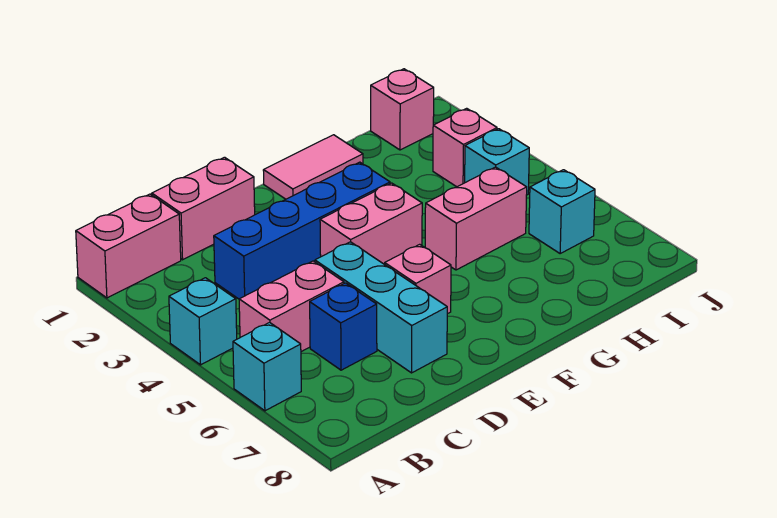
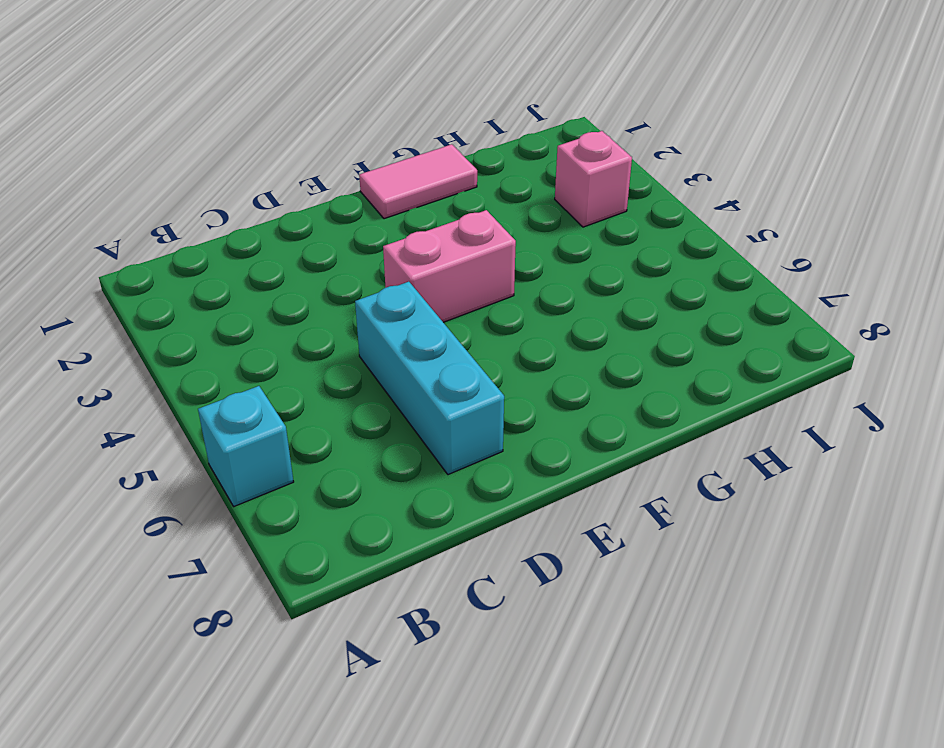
none -> pink brick A1:B1 level 1
none -> cyan brick A4 level 1
none -> pink brick B5:C5 level 1

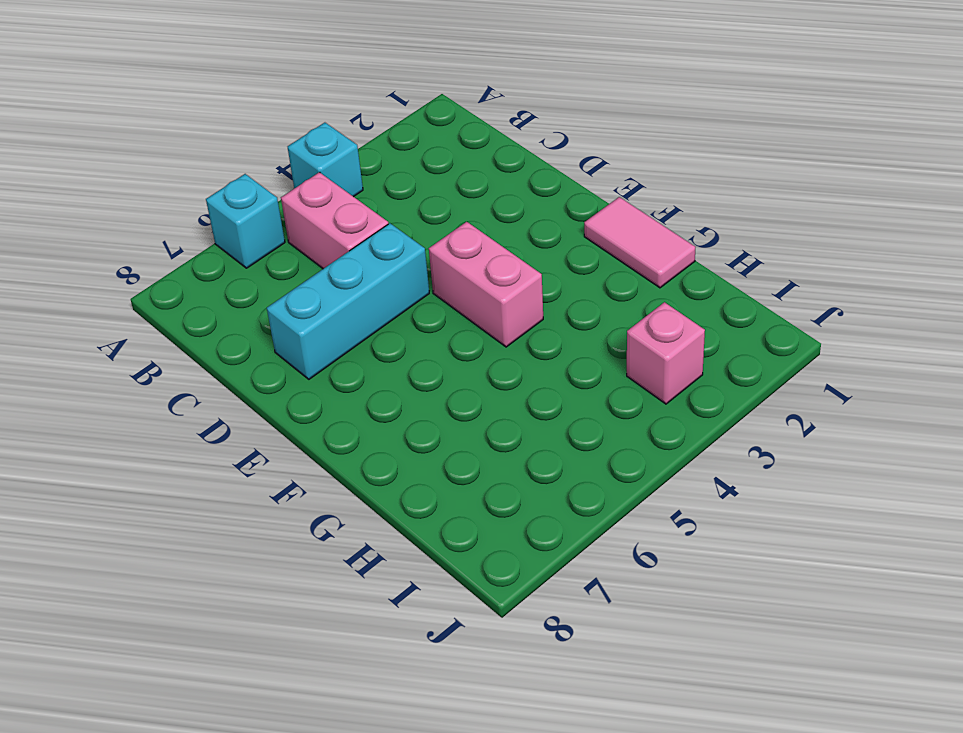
none -> pink brick A1:B1 level 1
none -> pink brick C1:D1 level 1
none -> blue brick C3:F3 level 1

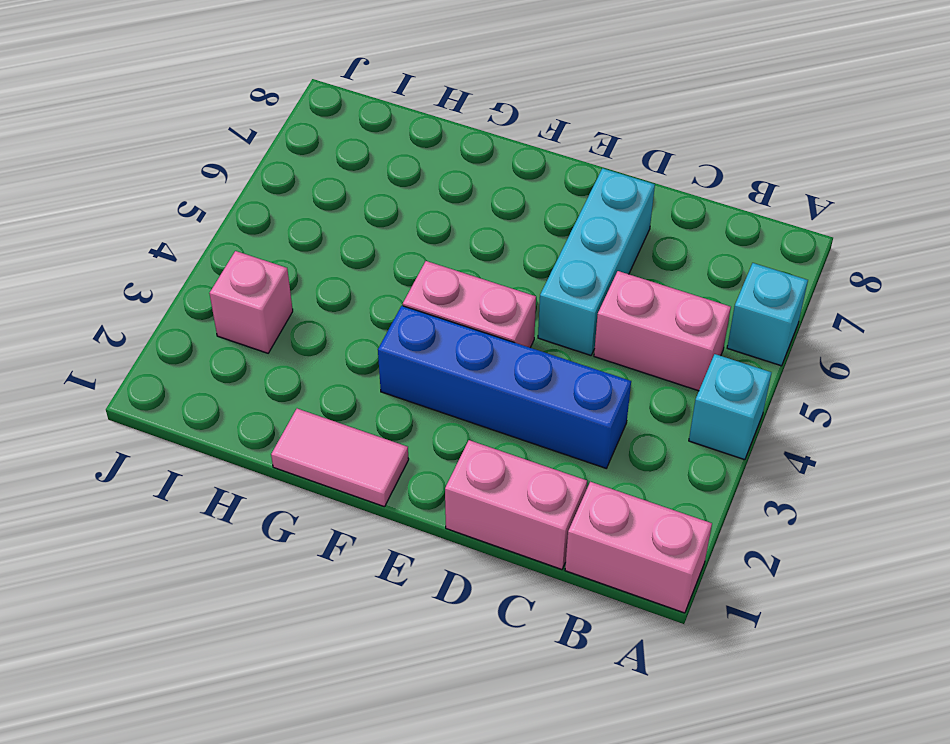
none -> blue brick C6 level 1
none -> pink brick E6 level 1
none -> pink brick G5:H5 level 1

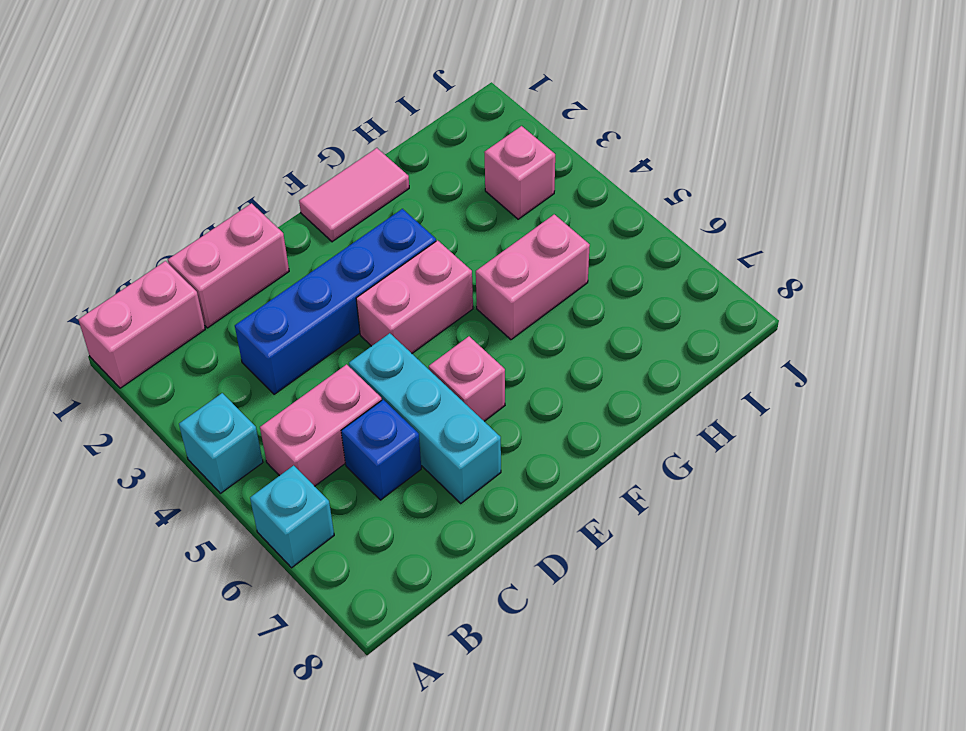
none -> pink brick I1 level 1
none -> cyan brick I4 level 1
none -> cyan brick I6 level 1

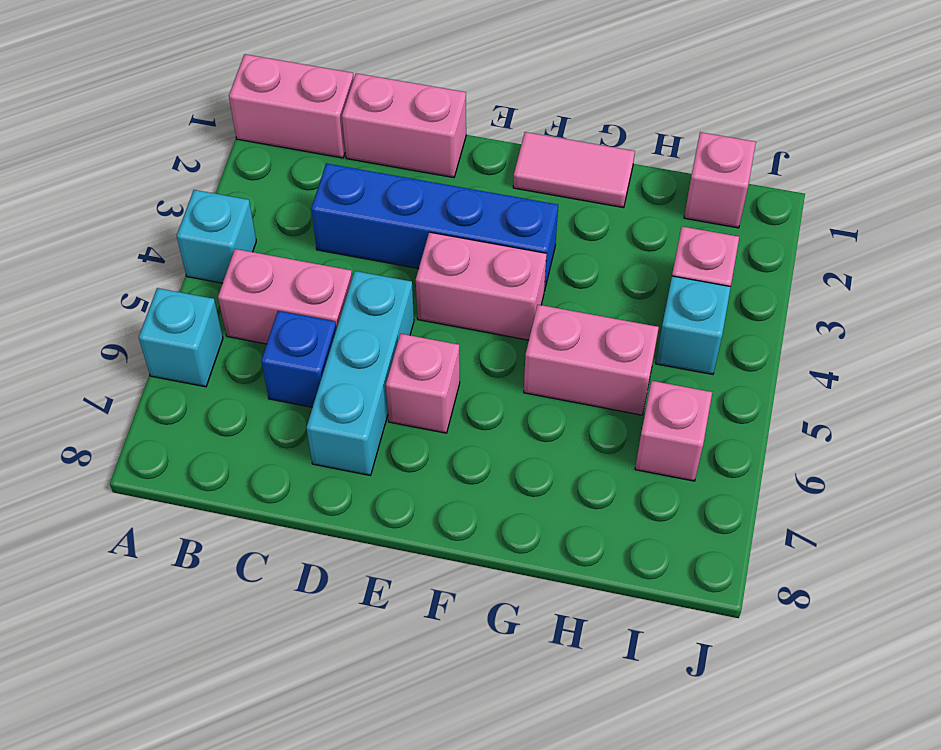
pink brick I6 level 1 -> cyan brick I6 level 1

